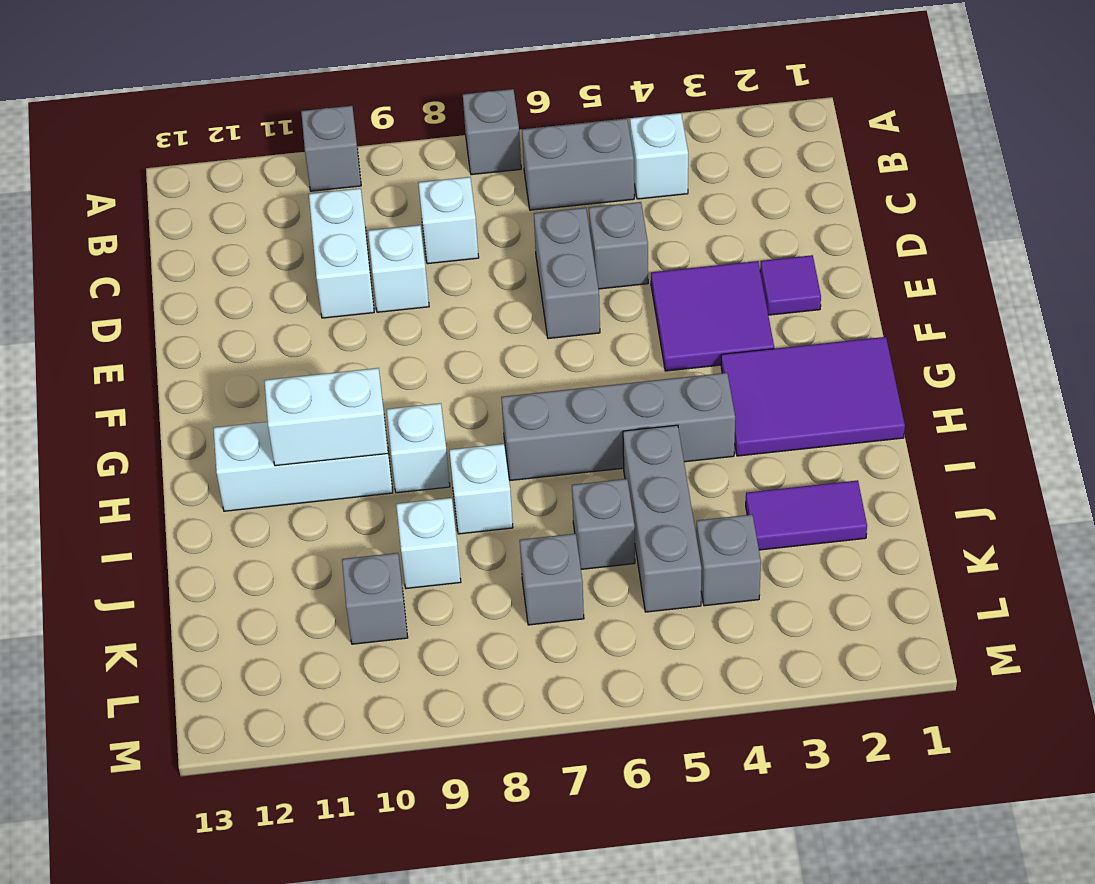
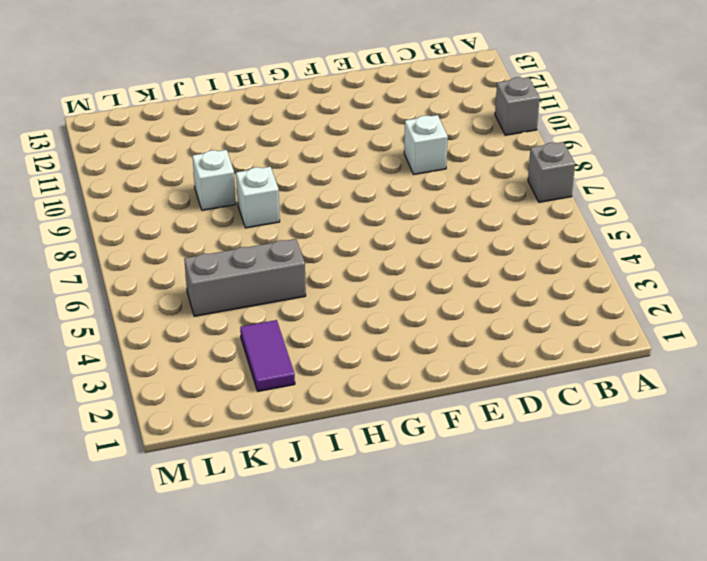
none -> white brick B4 level 1
none -> grey brick B5:B6 level 1
none -> white brick C8 level 1

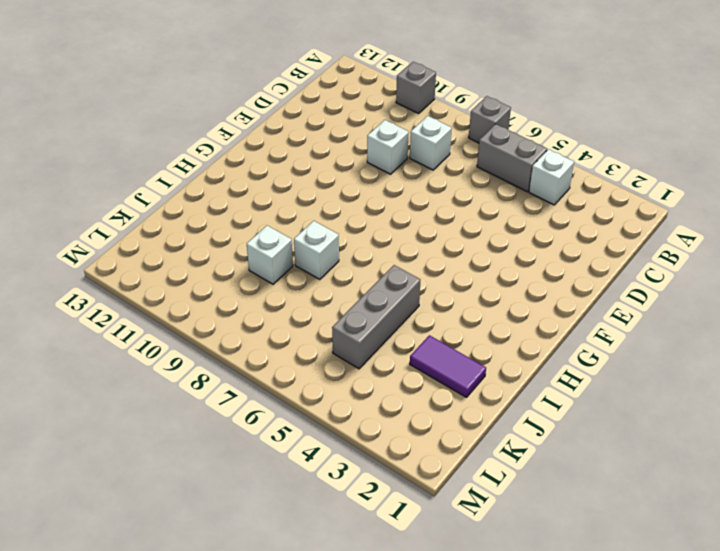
none -> white brick C10:D10 level 1
none -> grey brick D5 level 1
none -> grey brick D6:E6 level 1

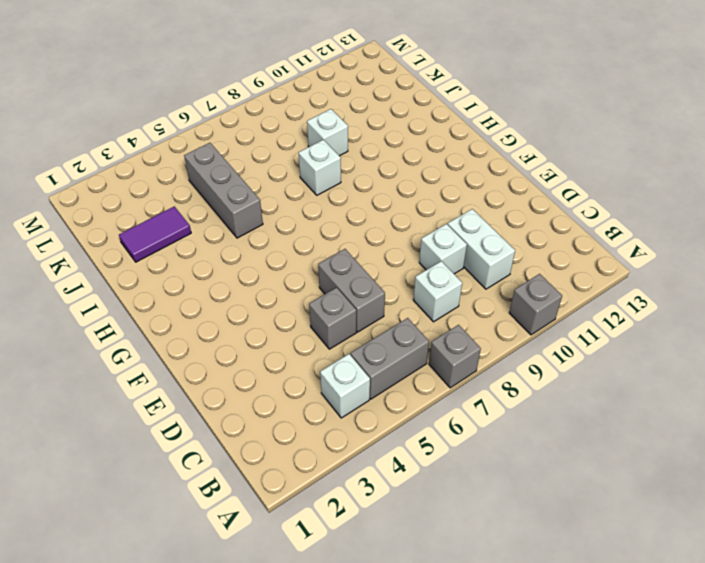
none -> purple tile E2 level 1
none -> purple tile E3:F4 level 1
none -> purple tile G1:H3 level 1

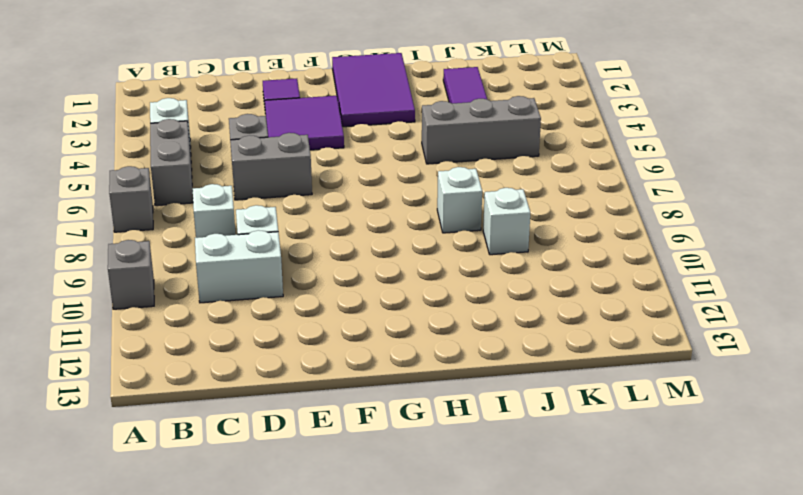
none -> grey brick H4:H7 level 1
none -> white brick H9 level 1
none -> white brick H10:H12 level 1

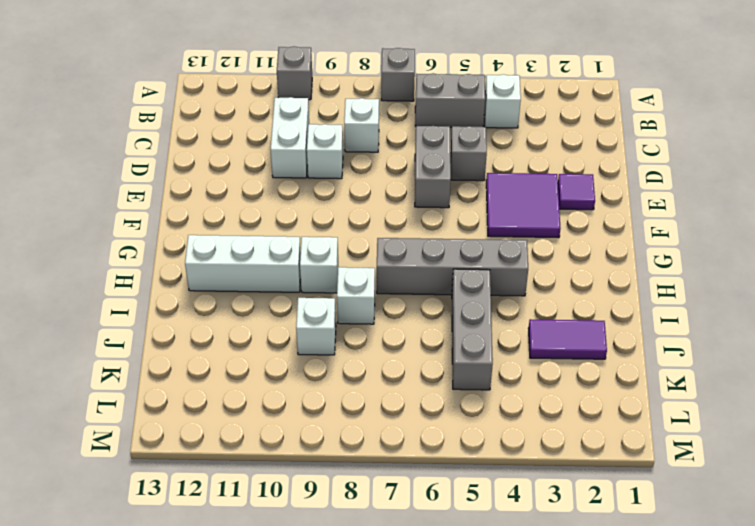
none -> purple tile G1:H3 level 1
none -> grey brick J6 level 1
none -> grey brick K4 level 1

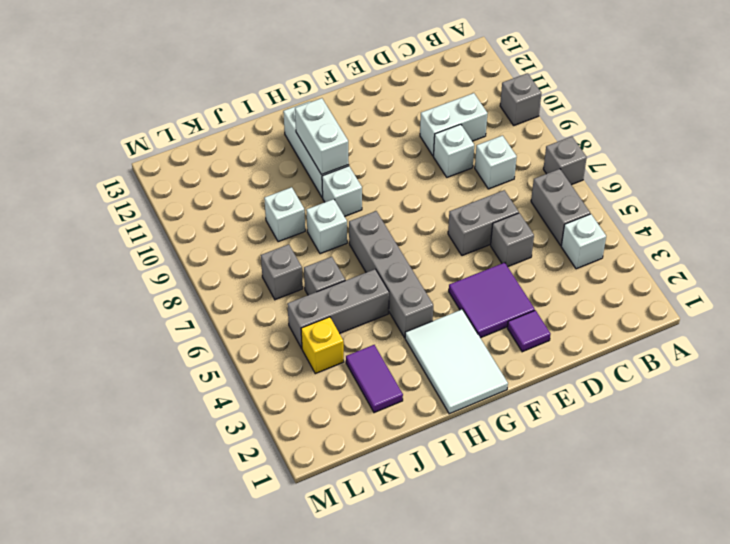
white tile G1:H3 level 1 -> purple tile G1:H3 level 1
yellow brick K4 level 1 -> grey brick K4 level 1
none -> grey brick K10 level 1

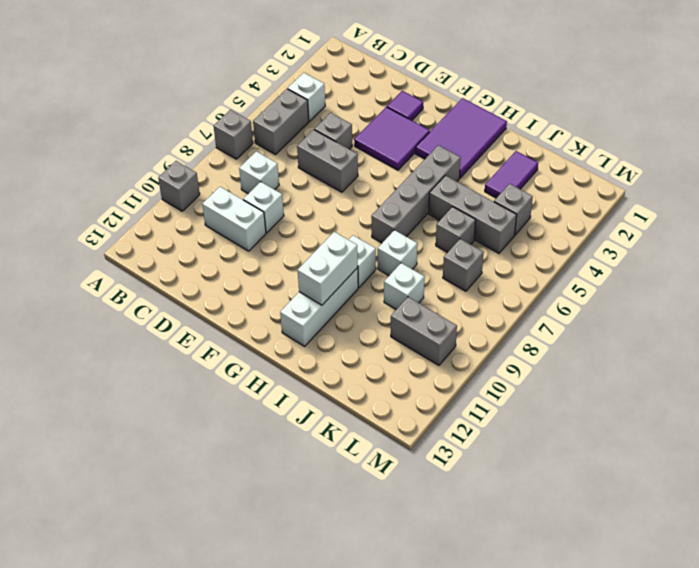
grey brick K10:L10 level 1 -> grey brick K10 level 1

